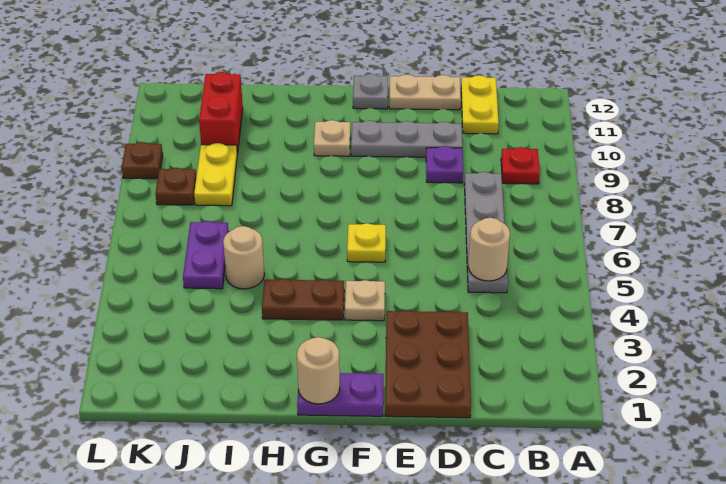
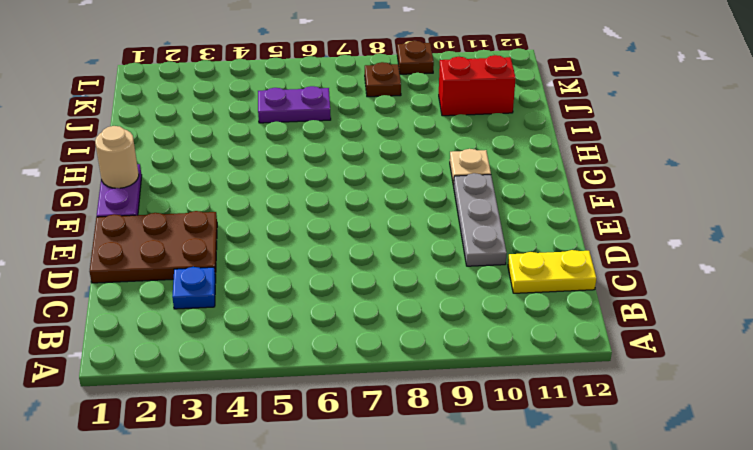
blue plate C3 level 1 -> none
none -> red plate B9 level 1
none -> grey plate C5:C8 level 1
none -> purple plate D9 level 1

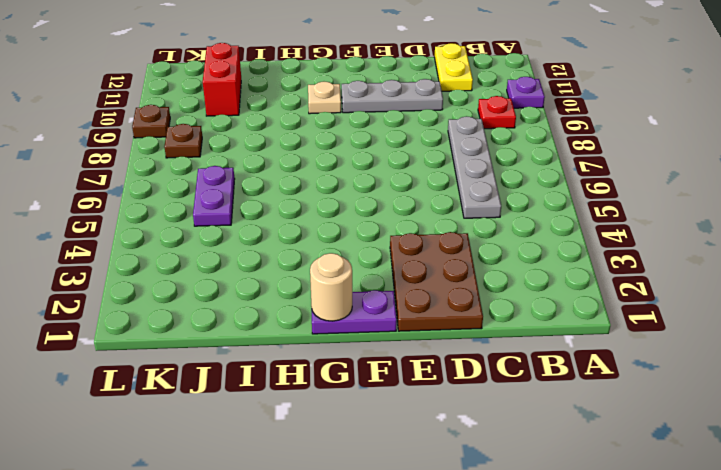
purple plate A10 level 1 -> purple plate D9 level 1
none -> tan plate D12:E12 level 1
none -> tan plate F4 level 1
none -> yellow plate F6 level 1

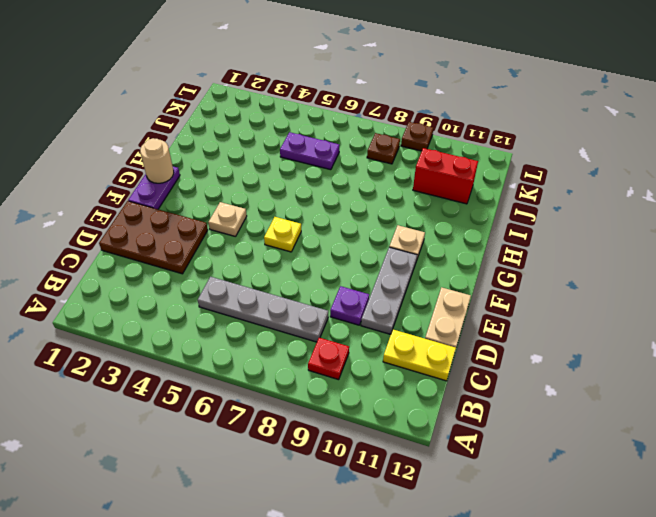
none -> grey plate F12 level 1
none -> brown plate G4:H4 level 1
none -> tan round brick I5 level 1

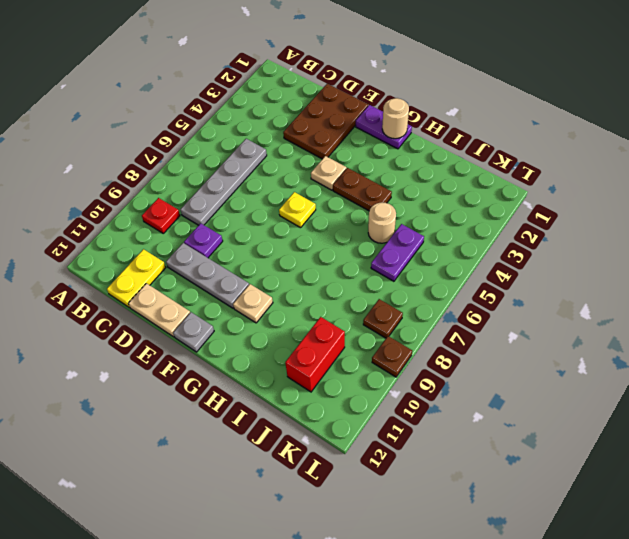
none -> yellow plate J8:J9 level 1
none -> tan round brick C5 level 2

